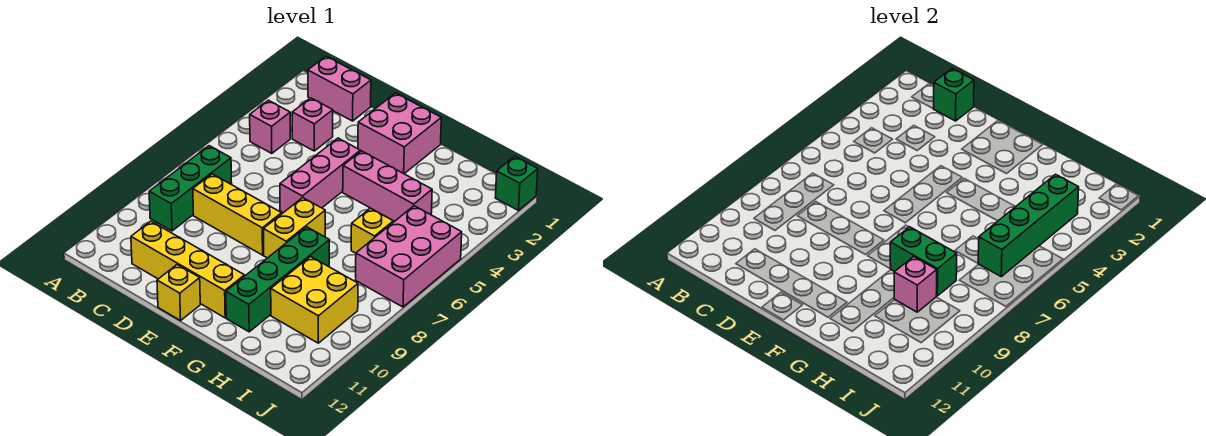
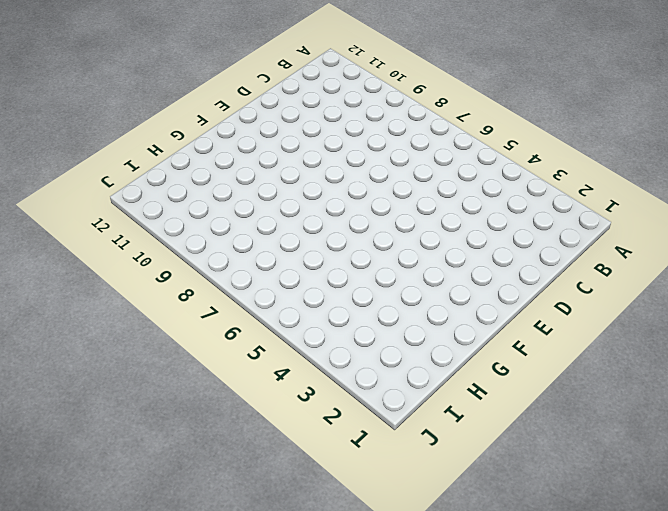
none -> pink brick B1:C1 level 1
none -> pink brick B4 level 1
none -> green brick B7:B9 level 1

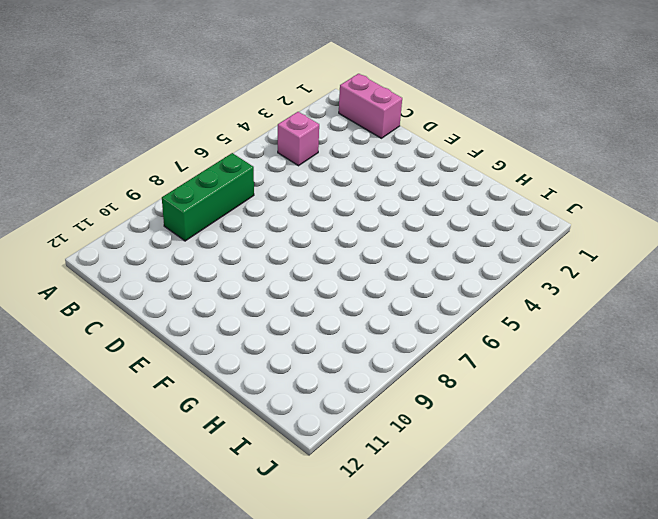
none -> pink brick C3 level 1
none -> yellow brick C8:E8 level 1
none -> yellow brick C11:F11 level 1

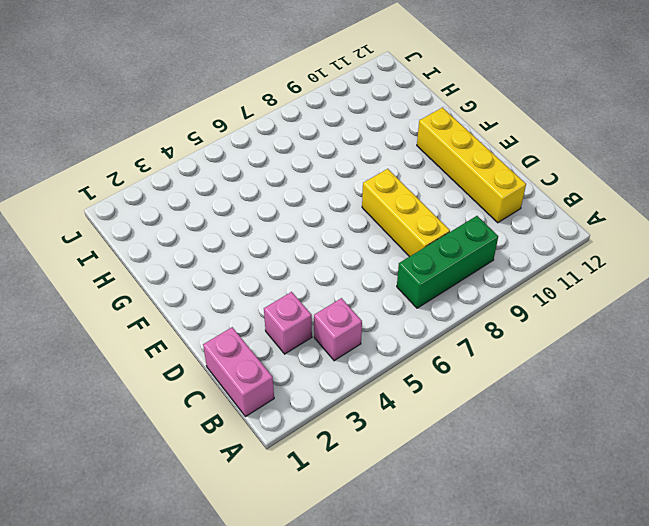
none -> pink brick E1:F2 level 1
none -> pink brick E4:E6 level 1
none -> yellow brick E12 level 1

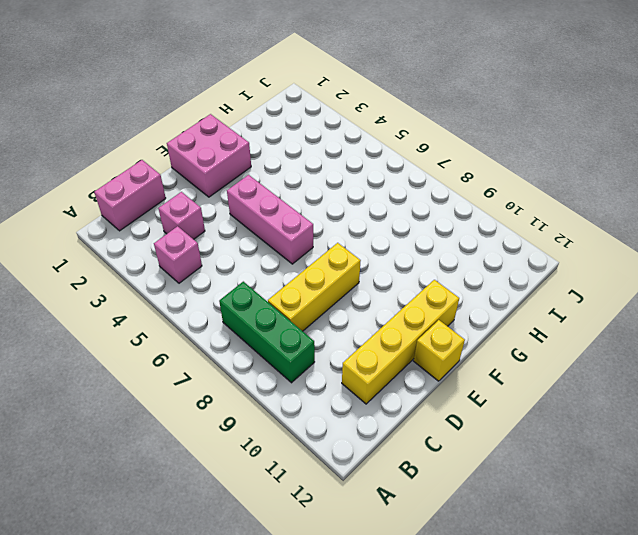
none -> pink brick F4:H4 level 1
none -> yellow brick F7:F8 level 1
none -> green brick G8:G11 level 1

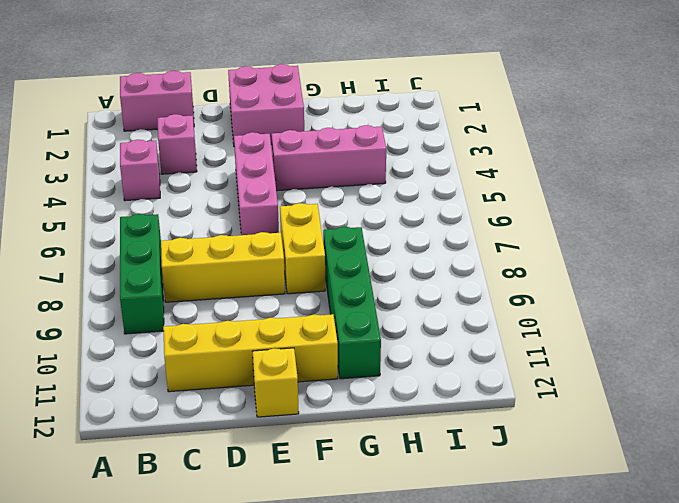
none -> yellow brick H6 level 1
none -> yellow brick H9:I10 level 1
none -> pink brick I5:J7 level 1

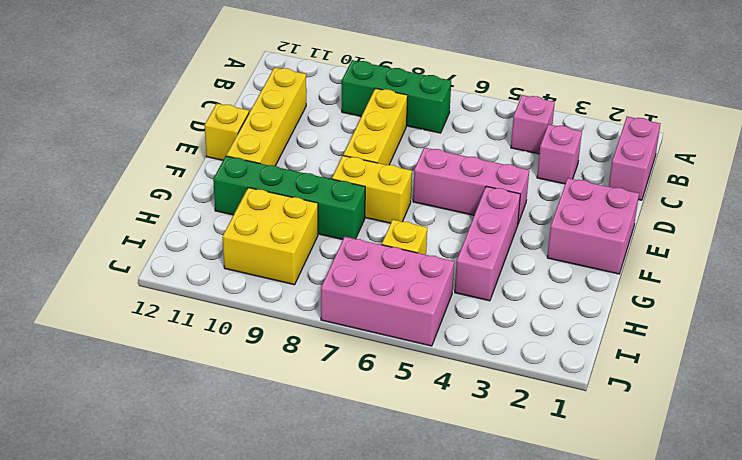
none -> green brick J1 level 1
none -> green brick C1 level 2
none -> green brick G8:H8 level 2

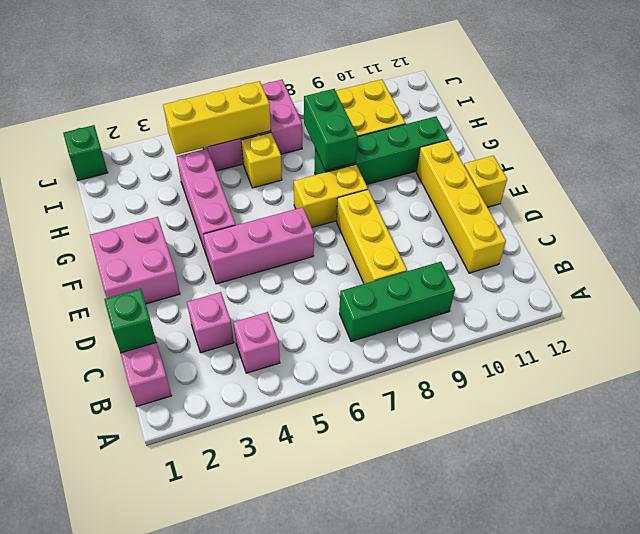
yellow brick I4:I6 level 2 -> green brick I3:I6 level 2
none -> pink brick H9 level 2

